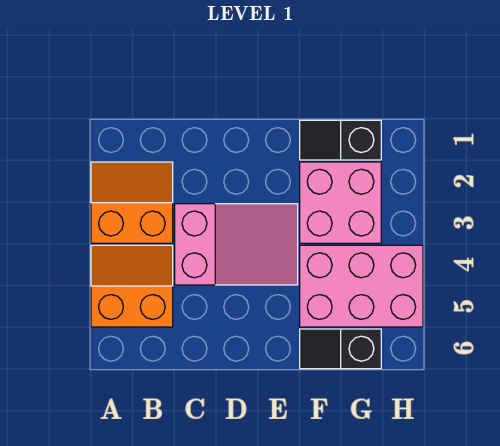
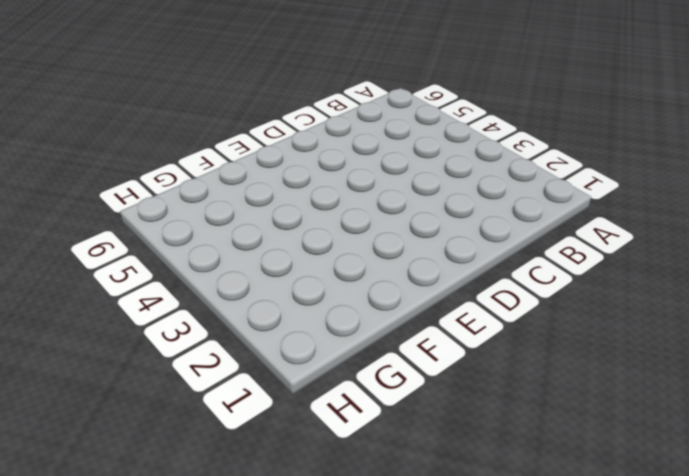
none -> orange slope A2:B3 level 1 top 3
none -> orange slope A4:B5 level 1 top 5

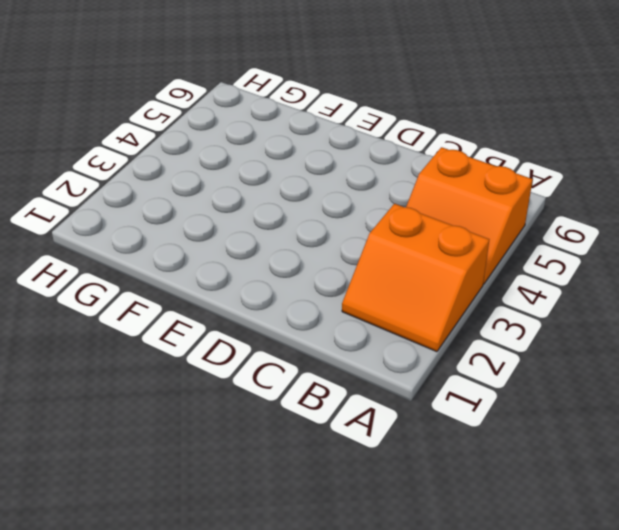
none -> pink slope C3:E4 level 1 top C
none -> black slope F1:G1 level 1 top G

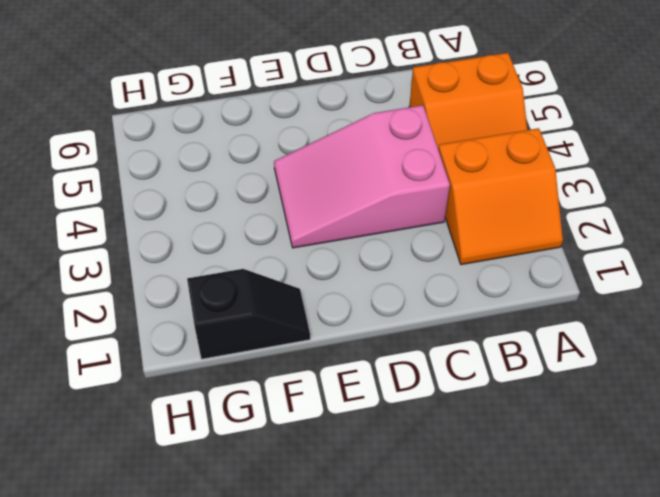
none -> pink brick F2:G3 level 1
none -> pink brick F4:H5 level 1

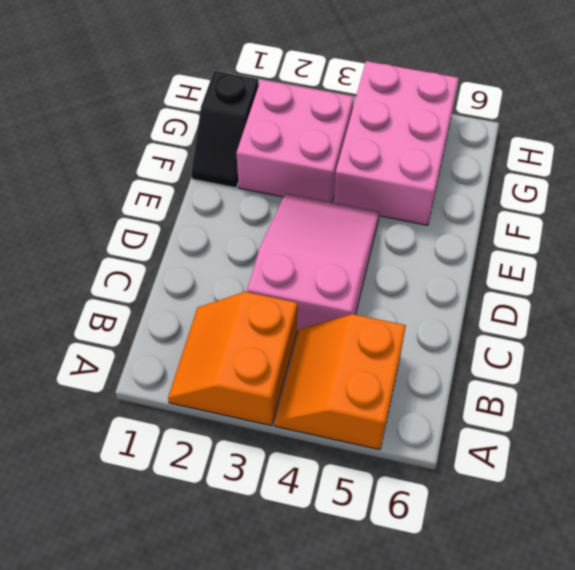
none -> black slope F6:G6 level 1 top G

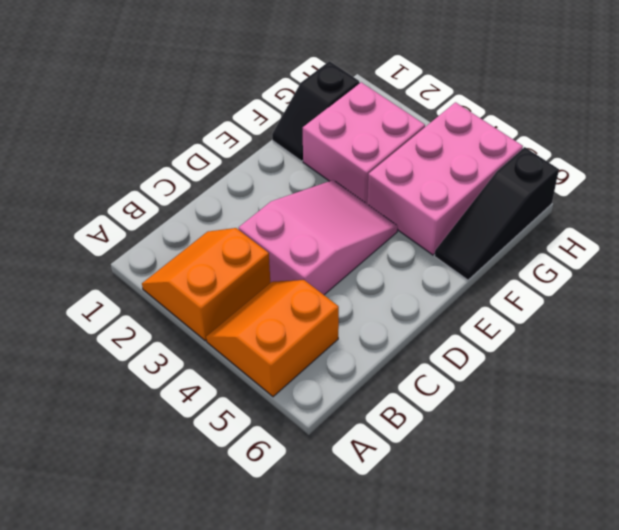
black slope F6:H6 level 1 top H -> black slope F6:G6 level 1 top G

